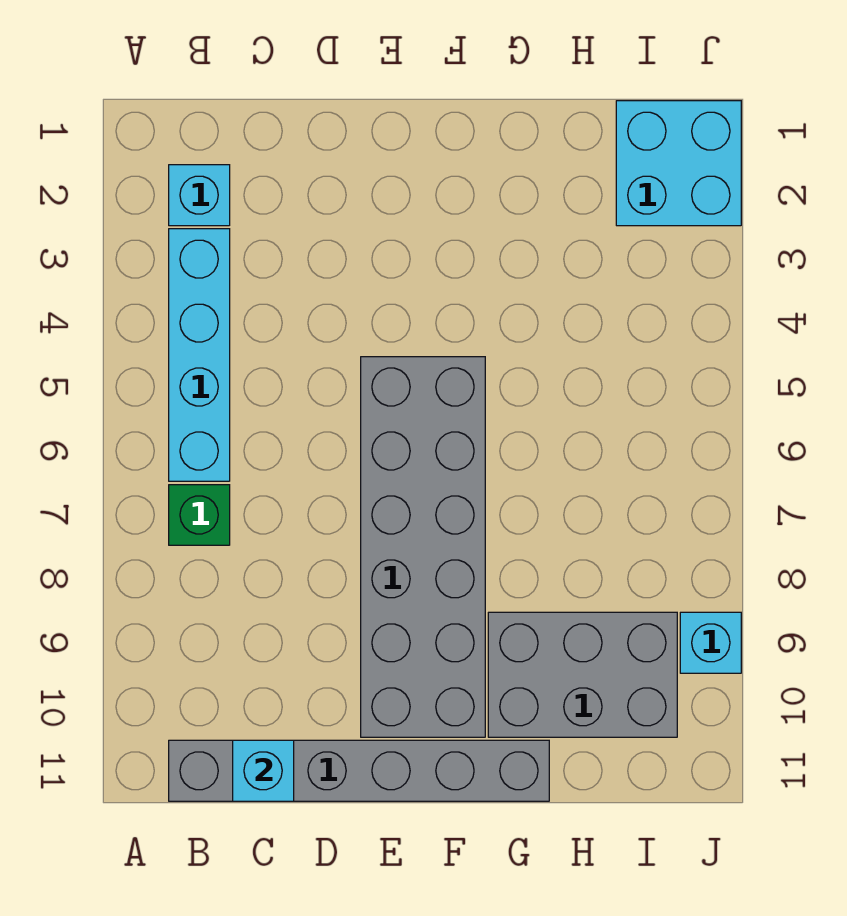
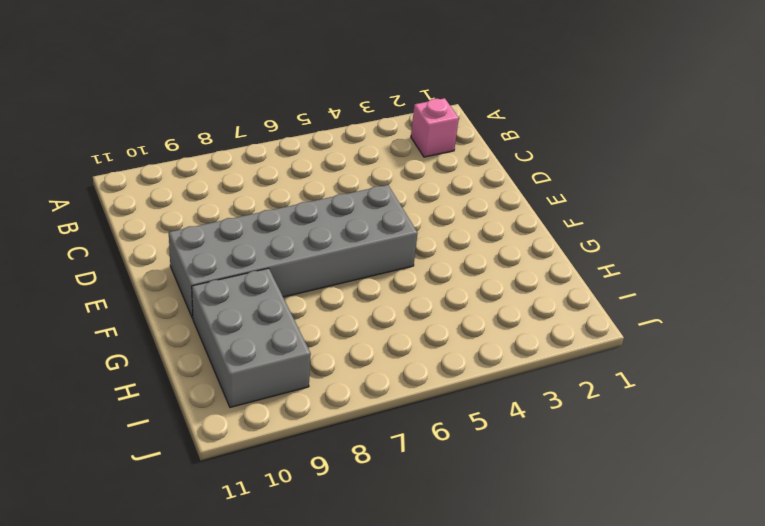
pink brick B2 level 1 -> cyan brick B2 level 1
none -> cyan brick B3:B6 level 1
none -> green brick B7 level 1

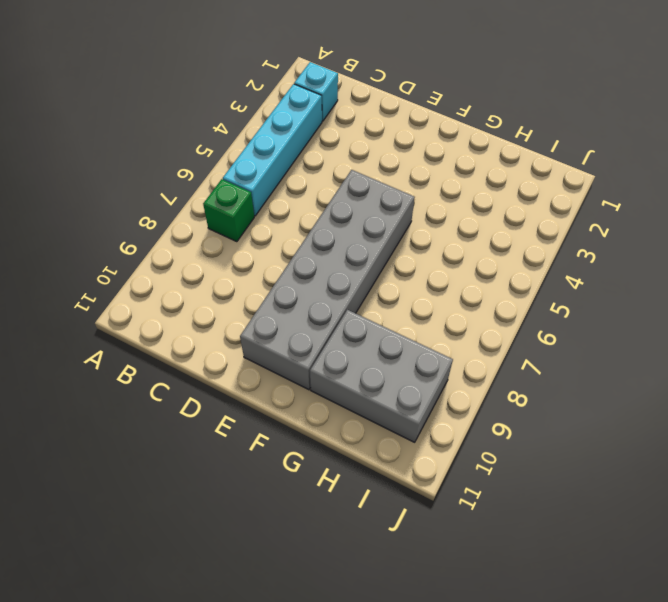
none -> grey brick B11:G11 level 1
none -> cyan brick I1:J2 level 1

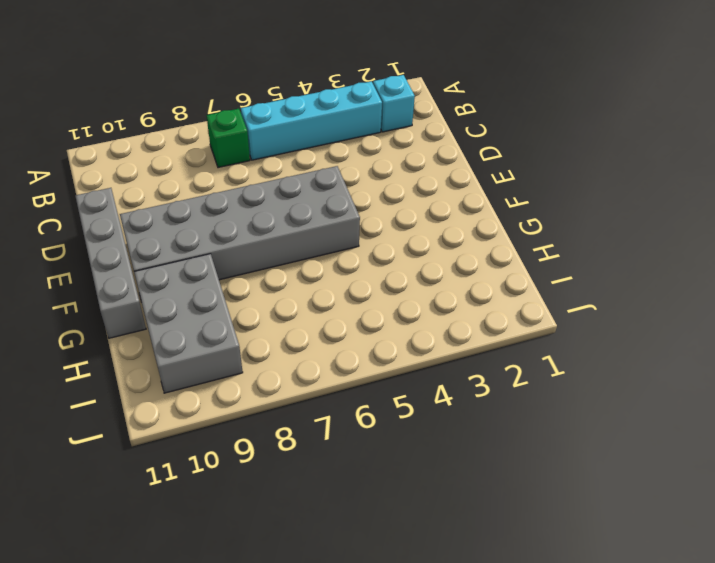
grey brick D11:G11 level 1 -> grey brick B11:G11 level 1
none -> cyan brick I1:J2 level 1
none -> cyan brick J9 level 1

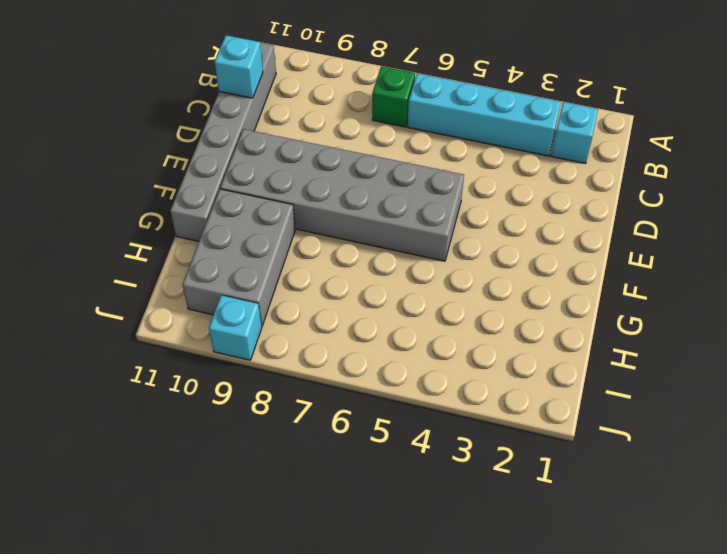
none -> cyan brick I1:J2 level 1

